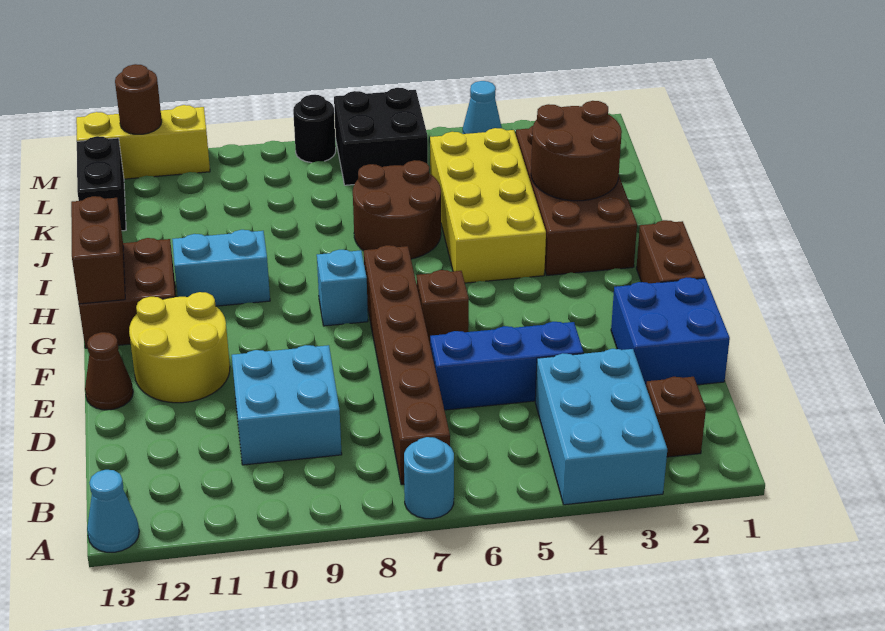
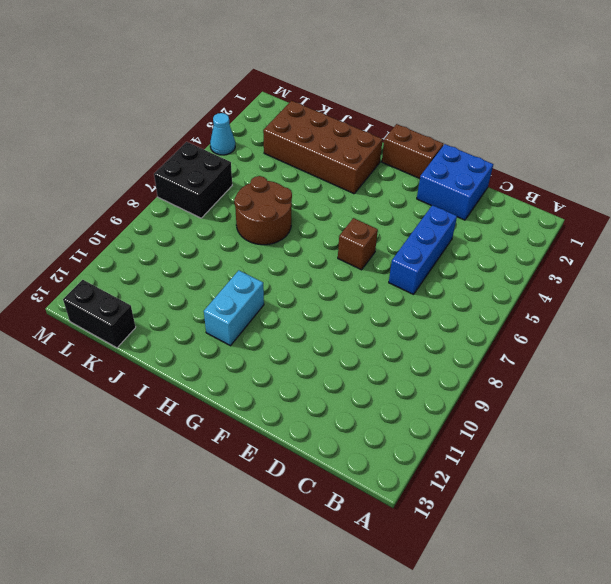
none -> cyan brick A3:C4 level 1
none -> cyan round brick A7 level 1
none -> cyan cone A13 level 1

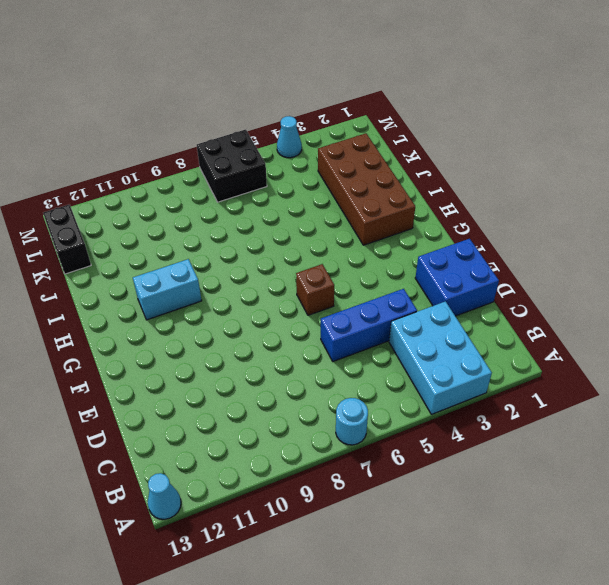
none -> brown brick B2 level 1
none -> brown brick B7:G7 level 1
none -> cyan brick C9:D10 level 1

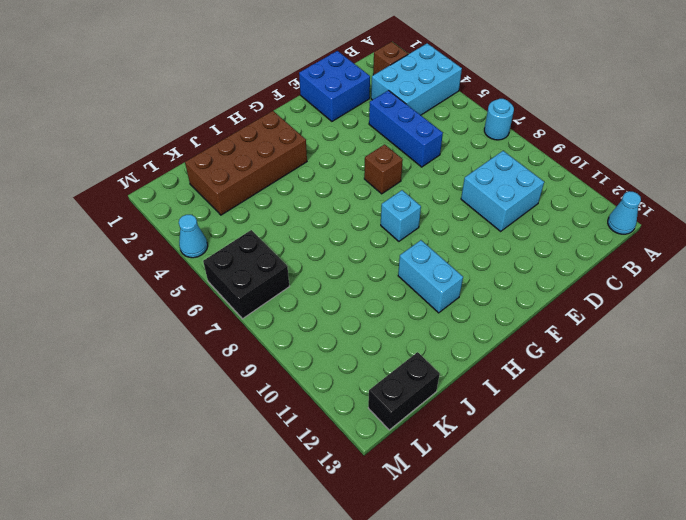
none -> brown brick B7:G7 level 1
none -> yellow round brick E11:F12 level 1
none -> brown cone E13 level 1

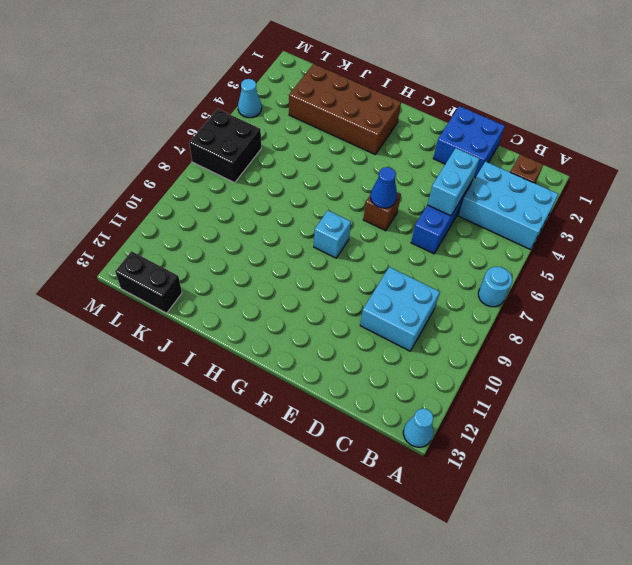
cyan brick D4:D5 level 2 -> cyan brick H10:H11 level 1
blue cone F6 level 2 -> none
none -> brown brick B7:G7 level 1
none -> yellow round brick E11:F12 level 1
none -> brown cone E13 level 1

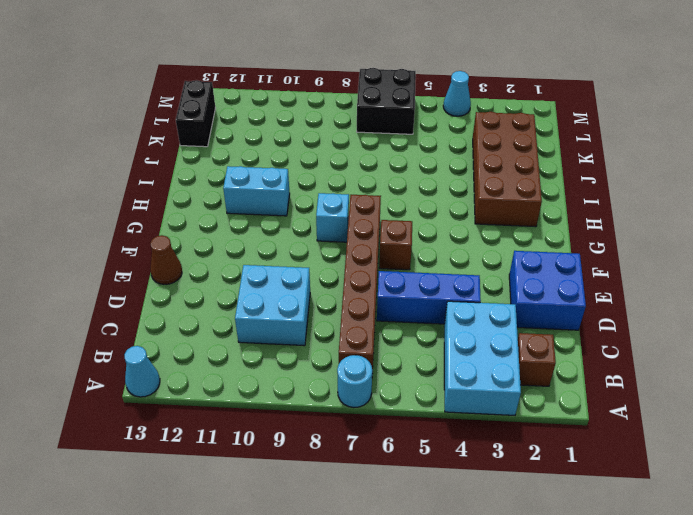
none -> yellow round brick E11:F12 level 1
none -> brown brick F1:G1 level 1
none -> brown brick G12:H13 level 1

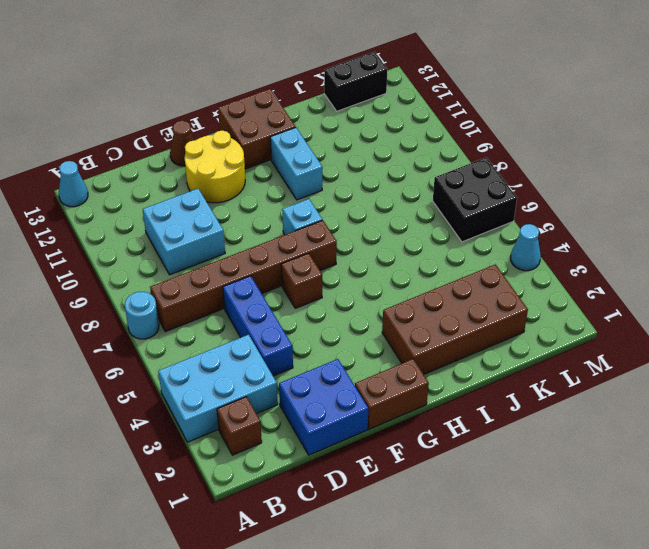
none -> yellow brick H4:K5 level 1
none -> brown round brick I6:J7 level 1
none -> black round brick M8 level 1

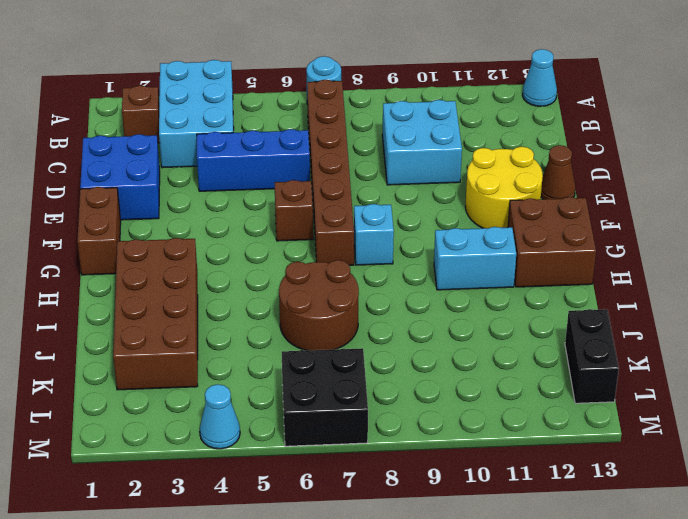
none -> yellow brick H4:K5 level 1
none -> black round brick M8 level 1
none -> yellow brick M11:M13 level 1

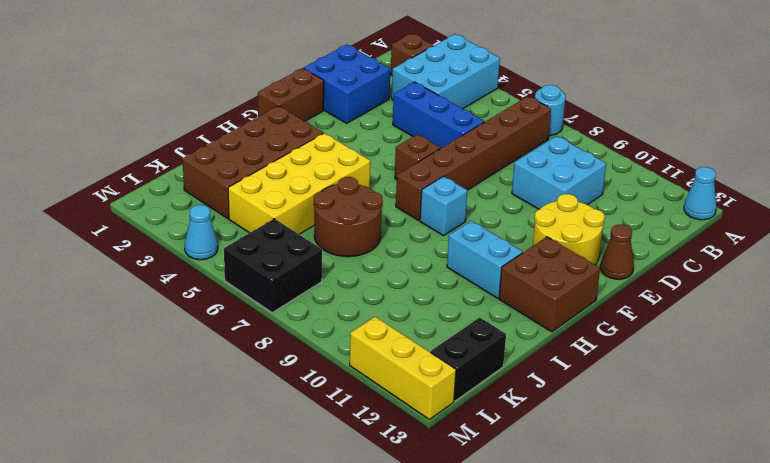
none -> black round brick M8 level 1
none -> brown brick G13:H13 level 2
none -> brown round brick I2:J3 level 2

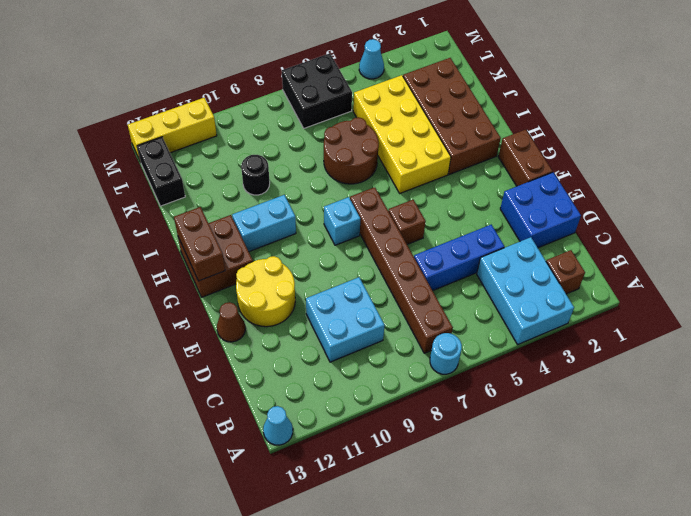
black round brick J10 level 1 -> black round brick M8 level 1
none -> brown round brick I2:J3 level 2
none -> brown round brick M12 level 2

